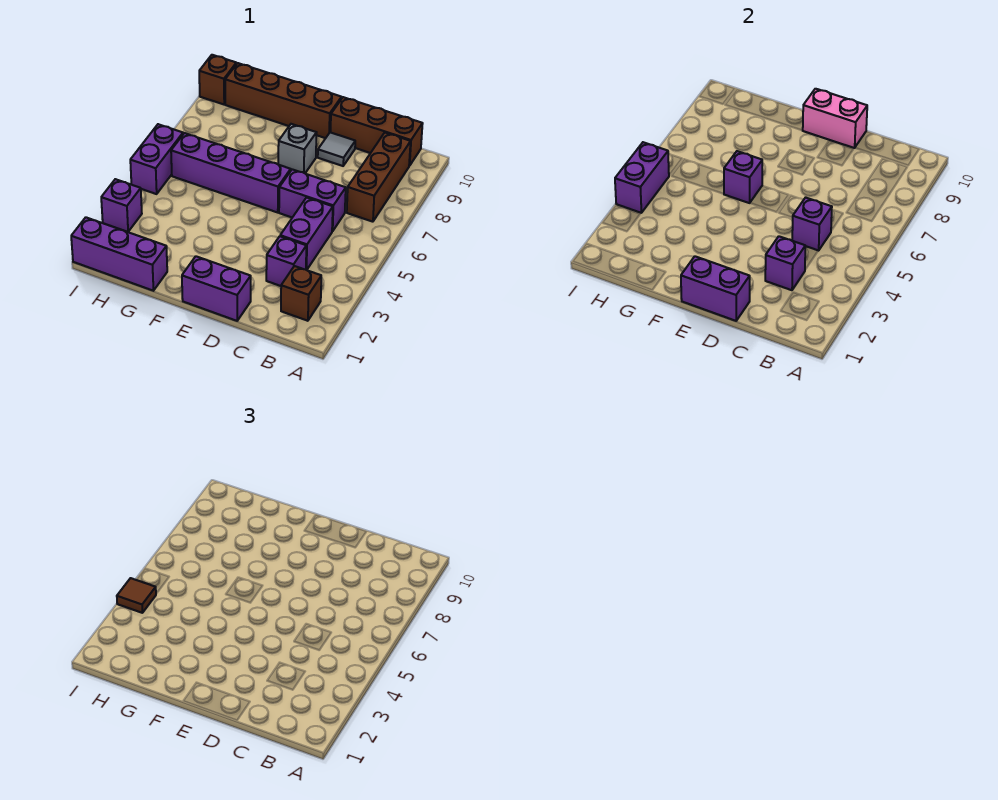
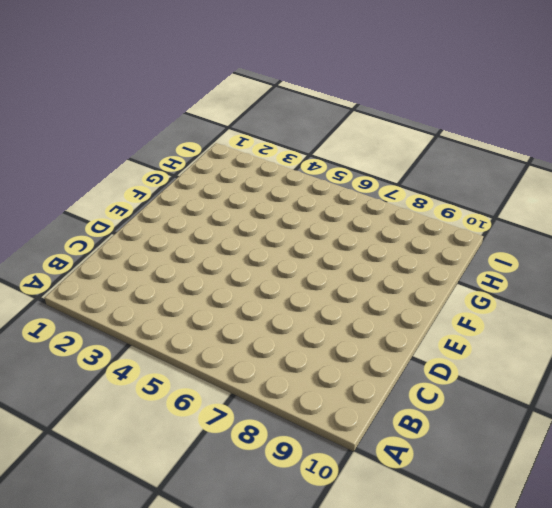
none -> brown brick B2 level 1
none -> brown brick B7:B9 level 1
none -> brown brick B10:D10 level 1

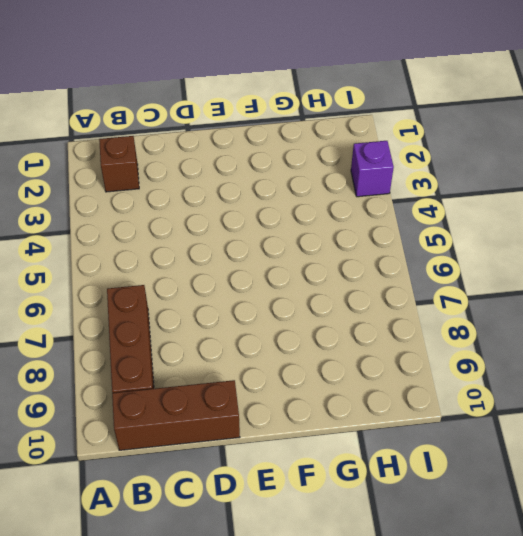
none -> purple brick C3 level 1
none -> purple brick C4:C5 level 1
none -> purple brick C6:D6 level 1

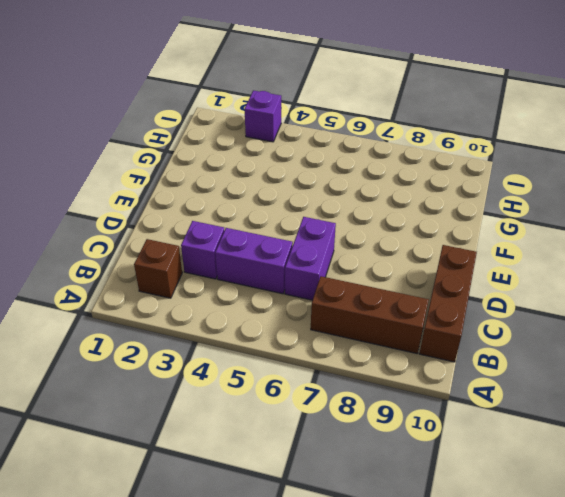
none -> purple brick D1:E1 level 1
none -> grey tile D9 level 1
none -> purple brick E6:H6 level 1

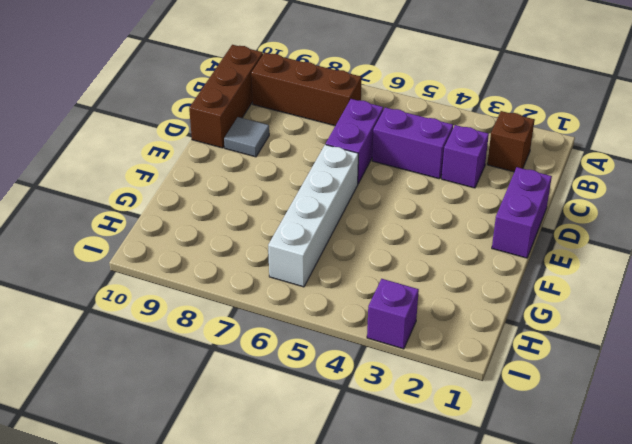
white brick E6:H6 level 1 -> purple brick E6:H6 level 1
none -> grey brick E8 level 1
none -> brown brick E10:H10 level 1
none -> purple brick G1:I1 level 1

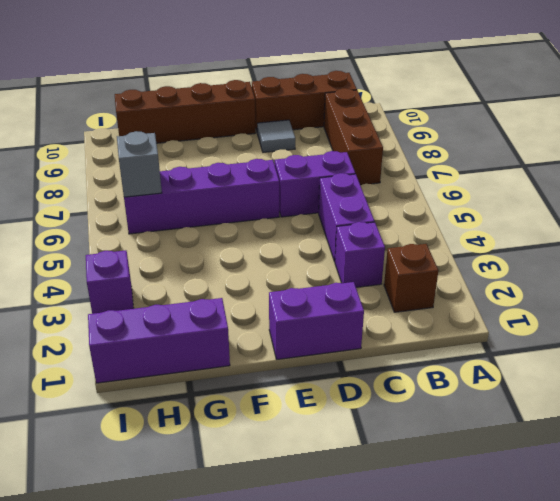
grey brick H6 level 2 -> grey brick E8 level 1
none -> purple brick I5:I6 level 1
none -> brown brick I10 level 1
none -> purple brick C3 level 2

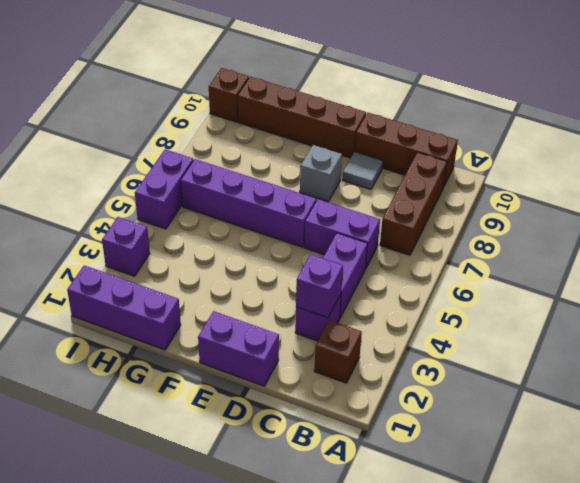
none -> purple brick C5 level 2
none -> purple brick D1:E1 level 2
none -> pink brick D10:E10 level 2

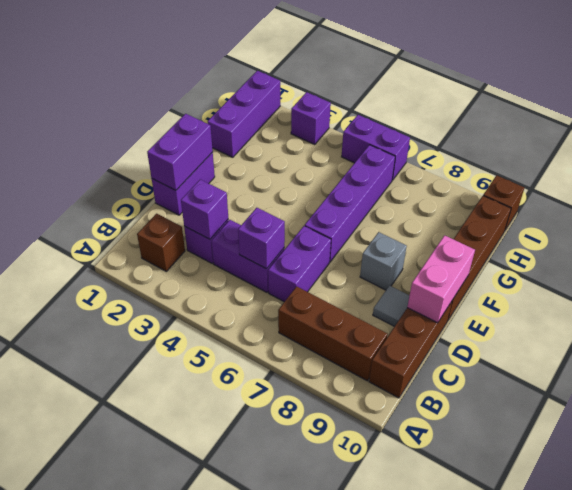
none -> purple brick F6 level 2
none -> purple brick I4:I5 level 2
none -> brown tile I4 level 3

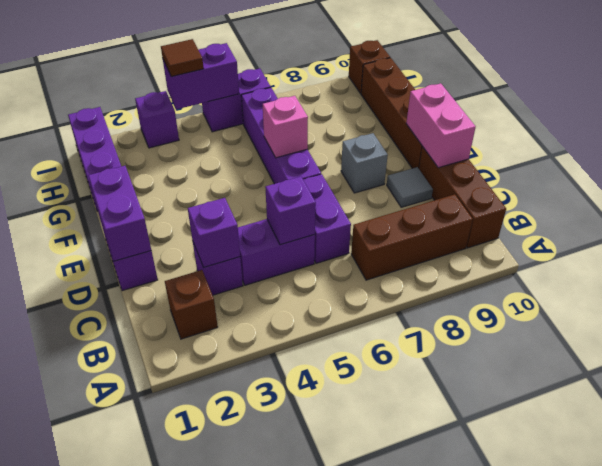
pink brick F6 level 2 -> purple brick F6 level 2

